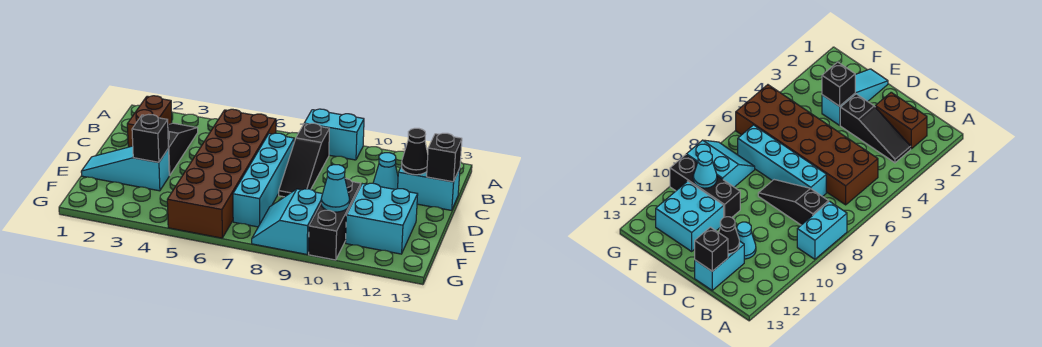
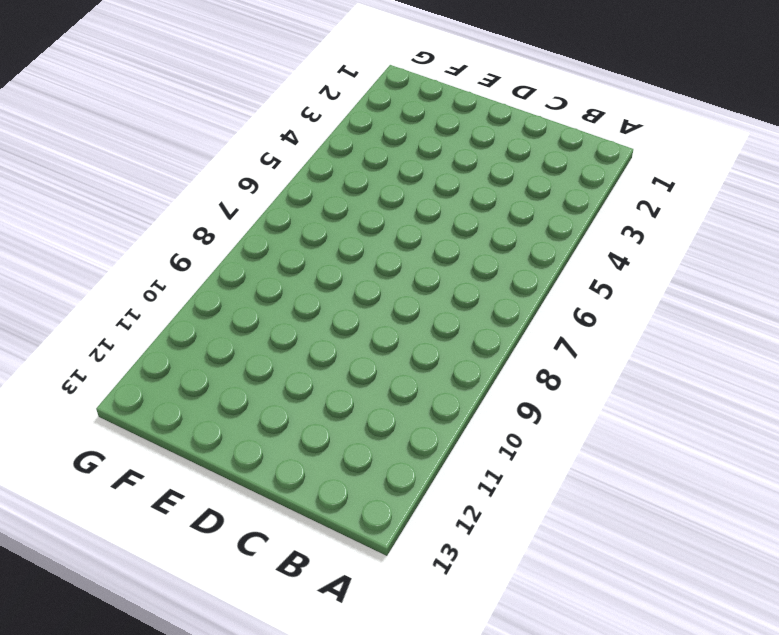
none -> cyan brick A8:A9 level 1
none -> brown brick B2:C2 level 1
none -> black slope B3:D3 level 1 top D

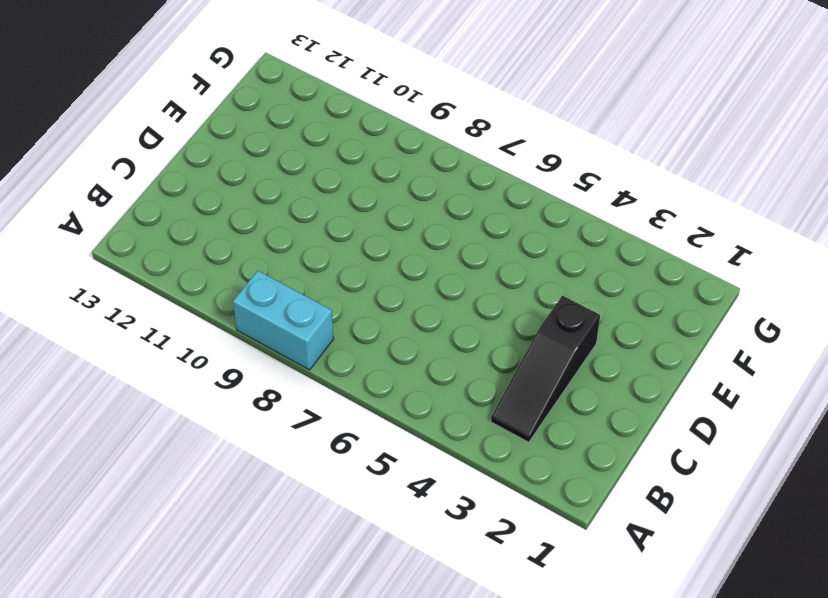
none -> brown brick B2:C2 level 1
none -> brown brick B5:G6 level 1
none -> black slope B8:D8 level 1 top B

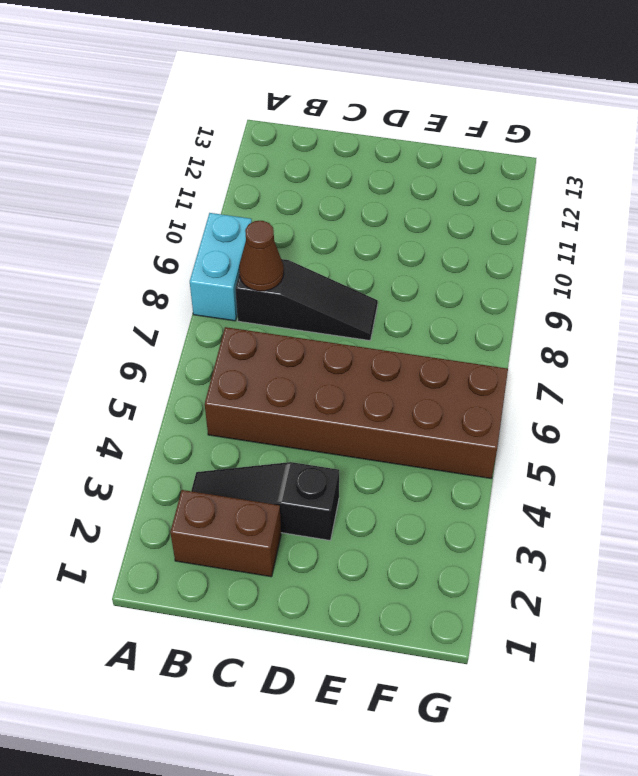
brown cone B8 level 2 -> none
none -> cyan brick C7:F7 level 1
none -> cyan cone C11 level 1
none -> cyan brick C12:C13 level 1

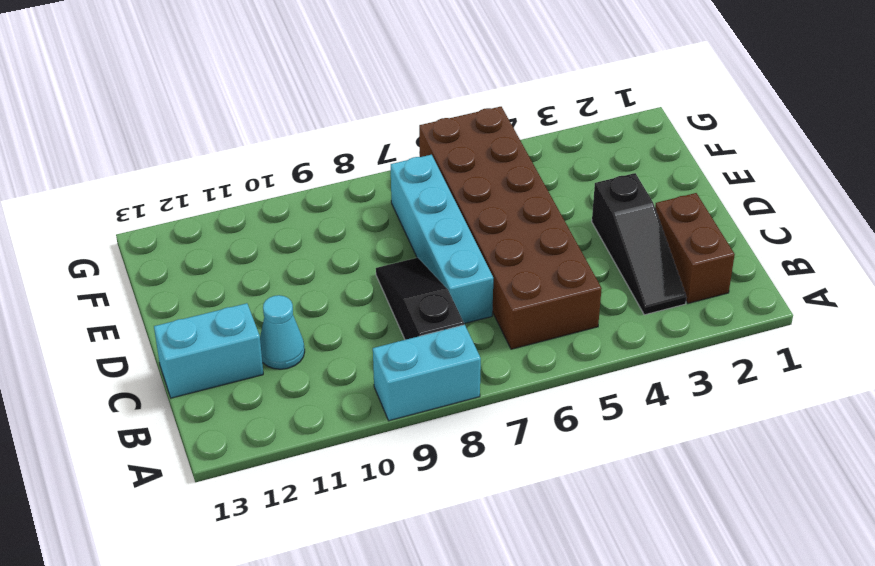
none -> cyan slope E1:E3 level 1 top 3
none -> black brick E10:G10 level 1
none -> cyan brick E11:F12 level 1

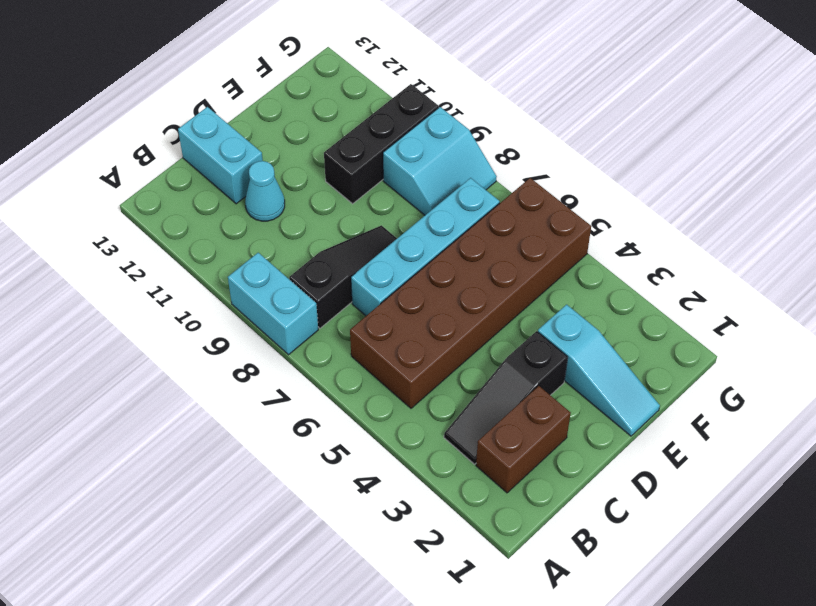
none -> cyan brick E11:F12 level 1
none -> black cone C12 level 2
none -> black brick C13 level 2

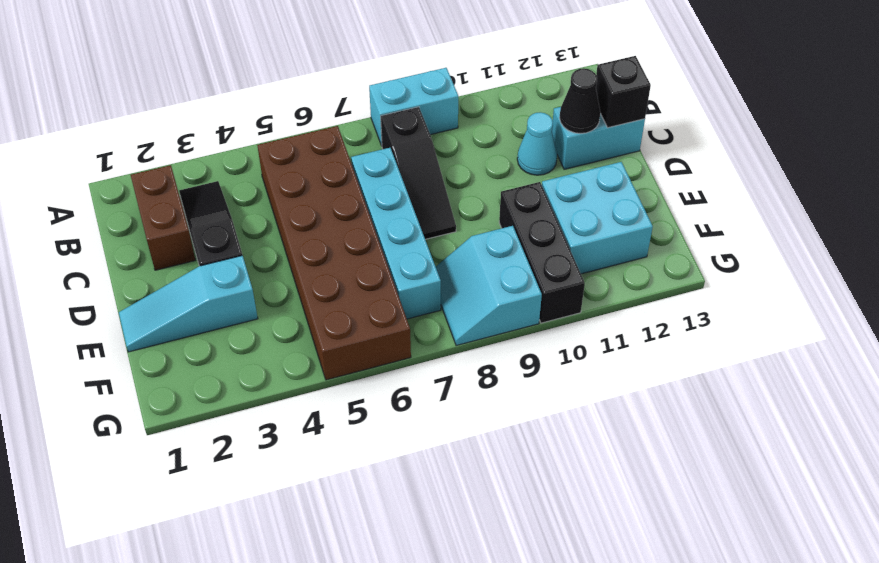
none -> black brick E3 level 2
none -> cyan cone F10 level 2

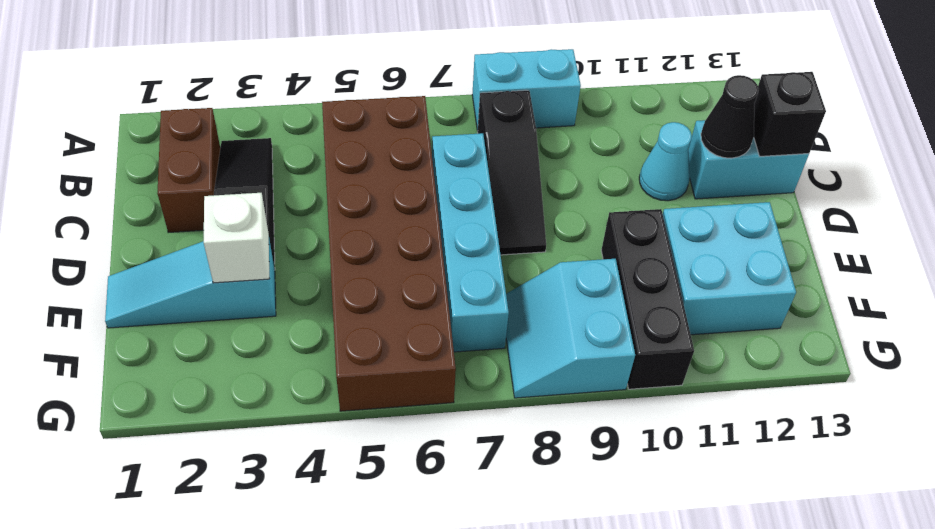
white brick E3 level 2 -> black brick E3 level 2
none -> cyan cone F10 level 2

